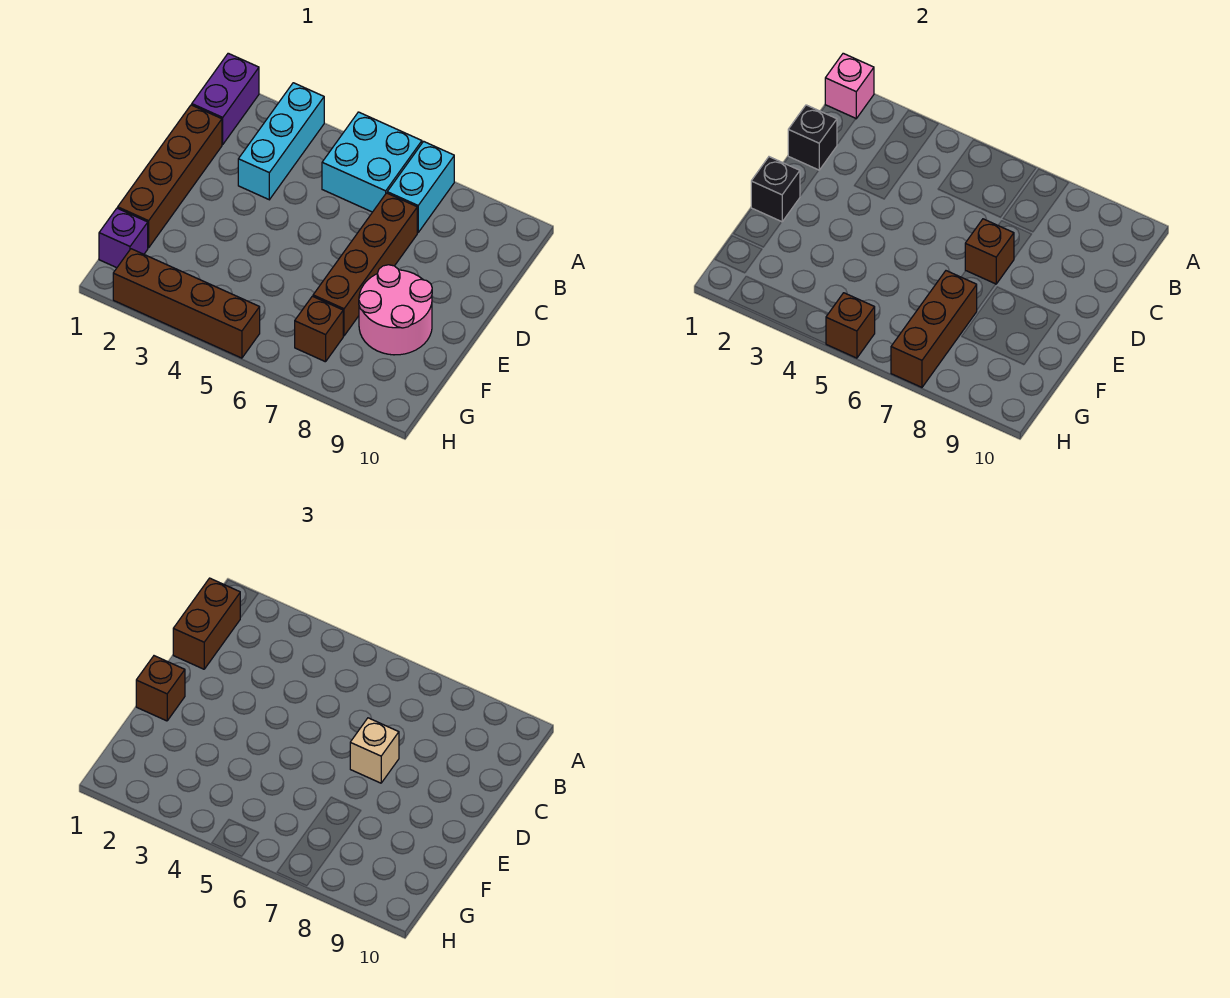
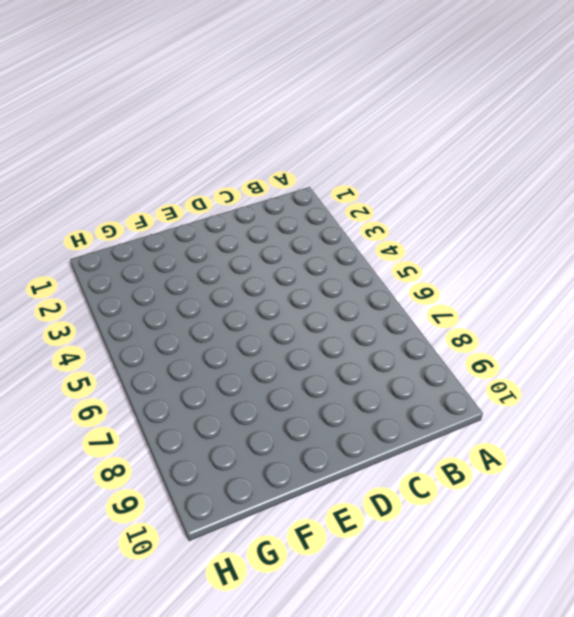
none -> purple brick A1:B1 level 1
none -> cyan brick A3:C3 level 1
none -> cyan brick A5:B6 level 1

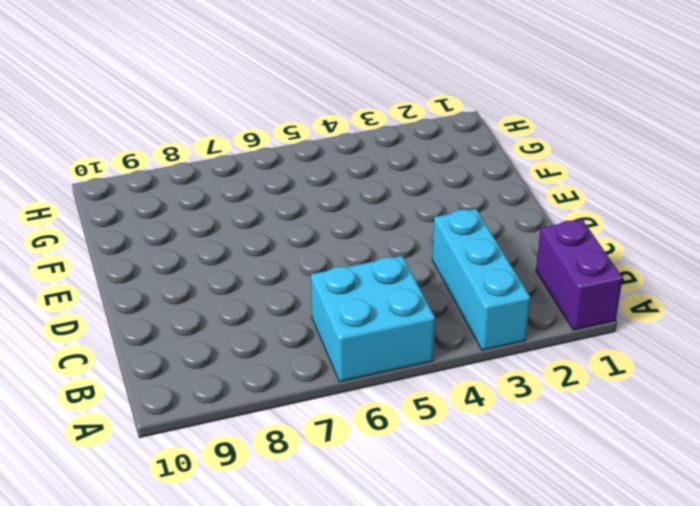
none -> cyan brick A7:B7 level 1
none -> brown brick C1:F1 level 1
none -> brown brick C7:F7 level 1

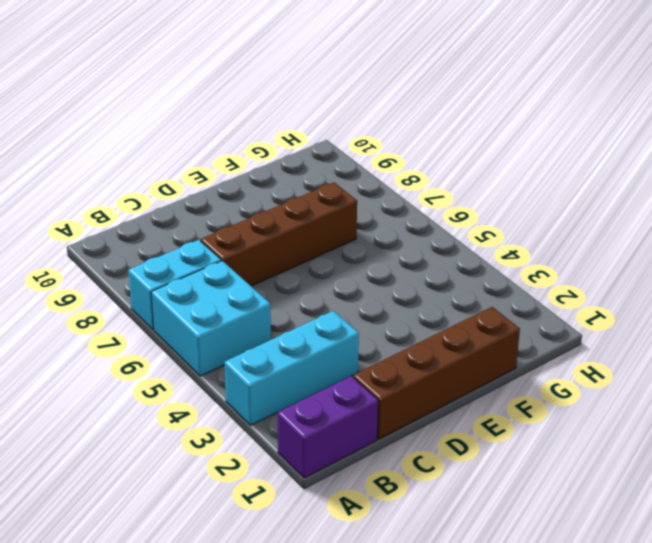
none -> pink round brick E8:F9 level 1
none -> purple brick G1 level 1
none -> brown brick G7 level 1

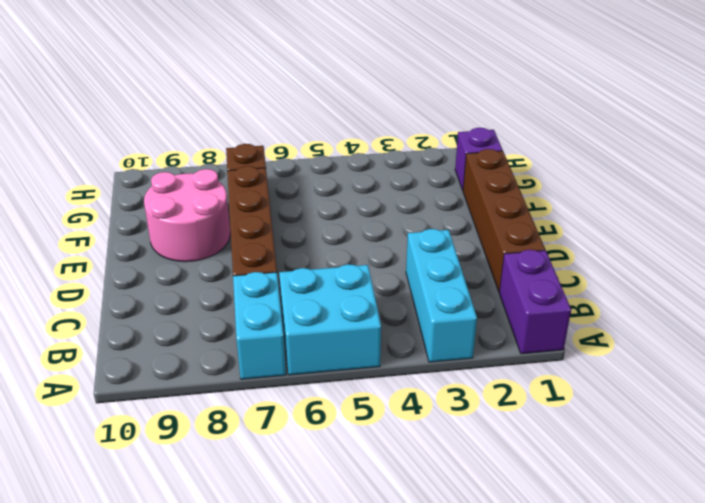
none -> brown brick H2:H5 level 1
none -> pink brick A1 level 2
none -> black brick C1 level 2

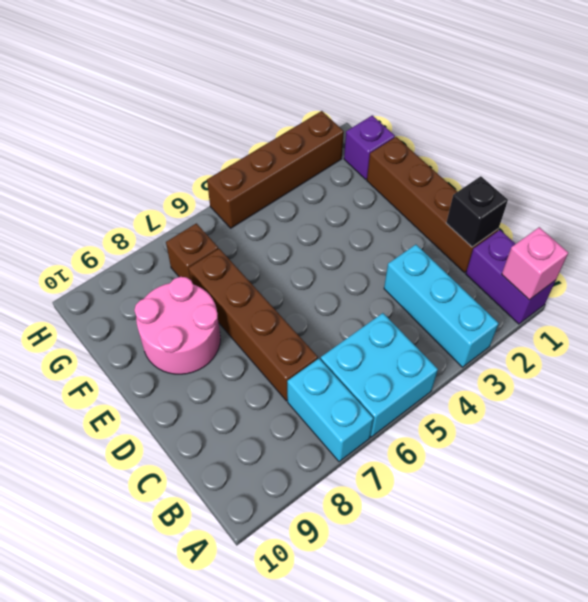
none -> brown brick D7 level 2
none -> black brick E1 level 2
none -> brown brick F7:H7 level 2

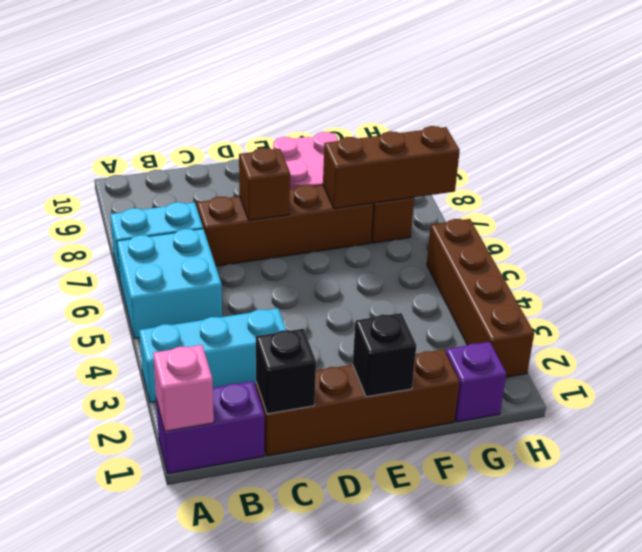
none -> brown brick H5 level 2
none -> brown brick B1:C1 level 3
none -> tan brick D7 level 3

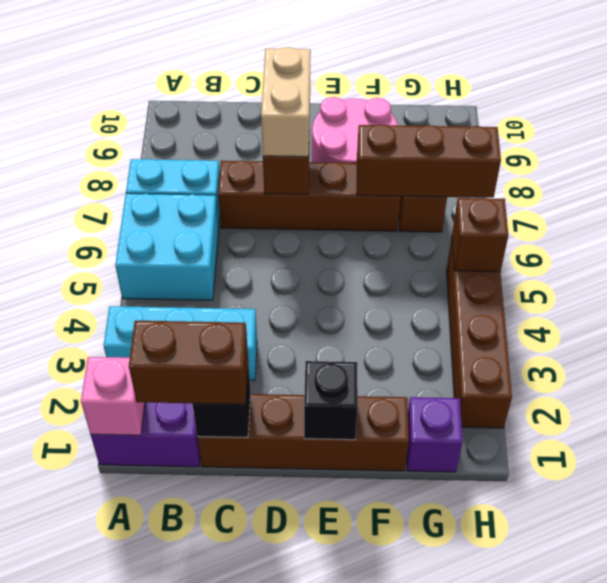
tan brick D7:D8 level 3 -> tan brick D7 level 3
none -> brown brick E1 level 3

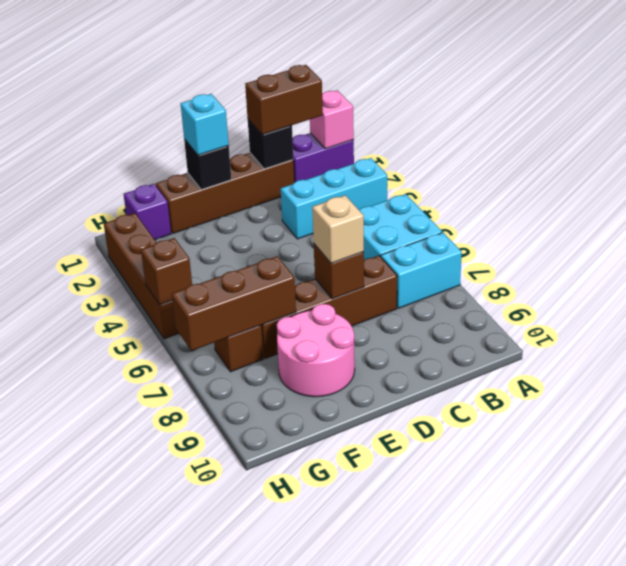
cyan brick E1 level 3 -> brown brick E1 level 3

